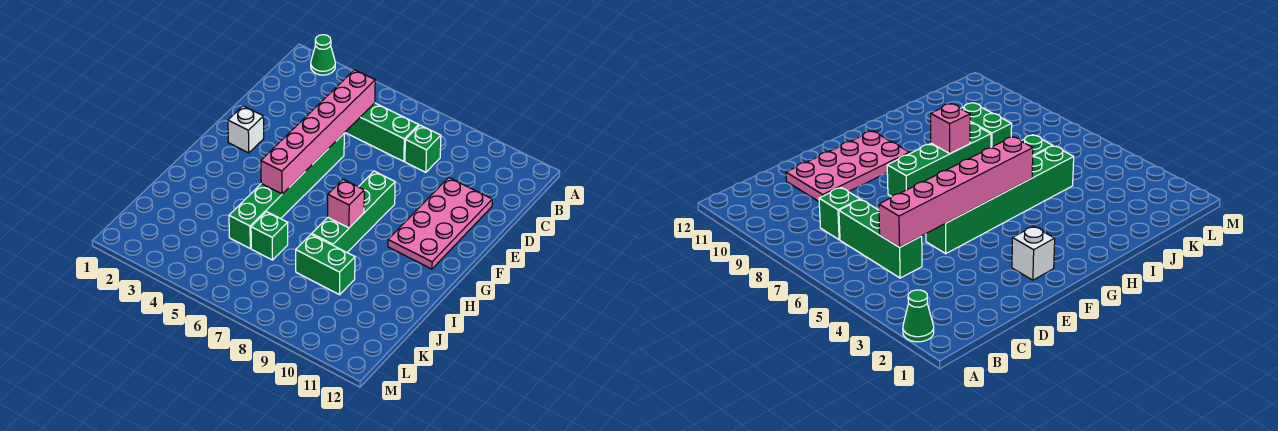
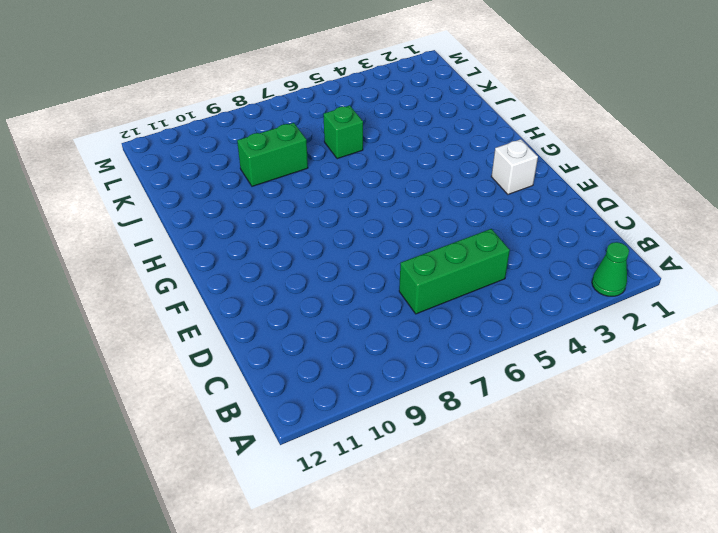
none -> green brick C8 level 1
none -> pink plate D10:G11 level 1

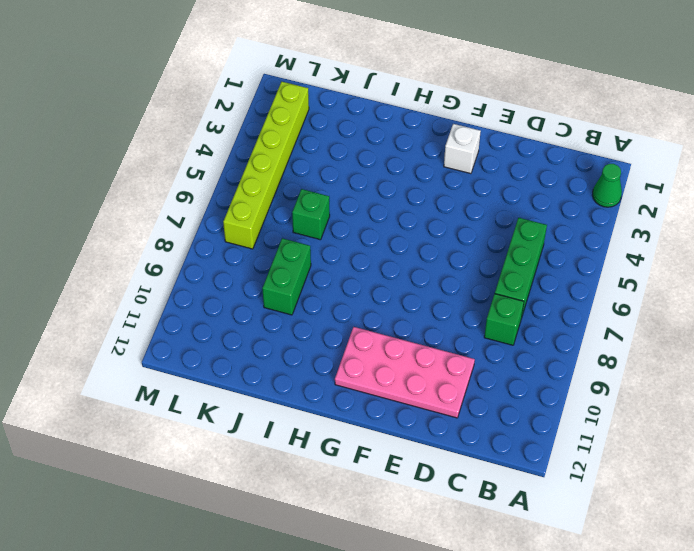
lime brick L2:L7 level 1 -> none
none -> green brick E5:J5 level 1
none -> green brick F8:I8 level 1

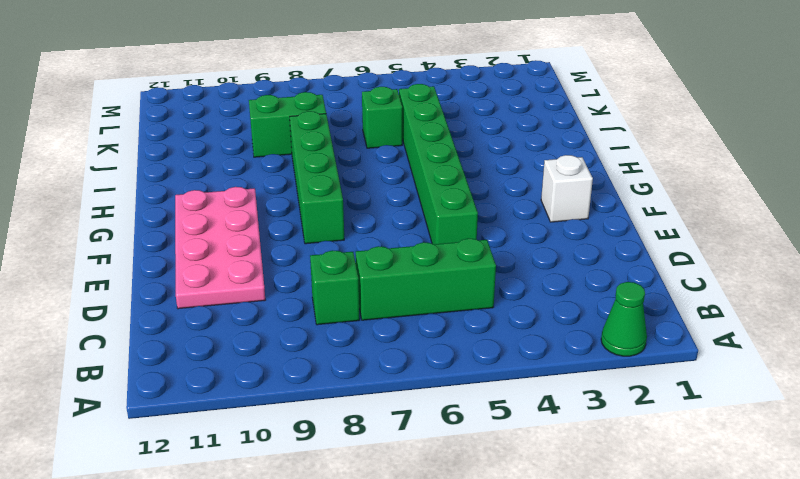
none -> pink brick C5:H5 level 2
none -> pink brick H8 level 2

